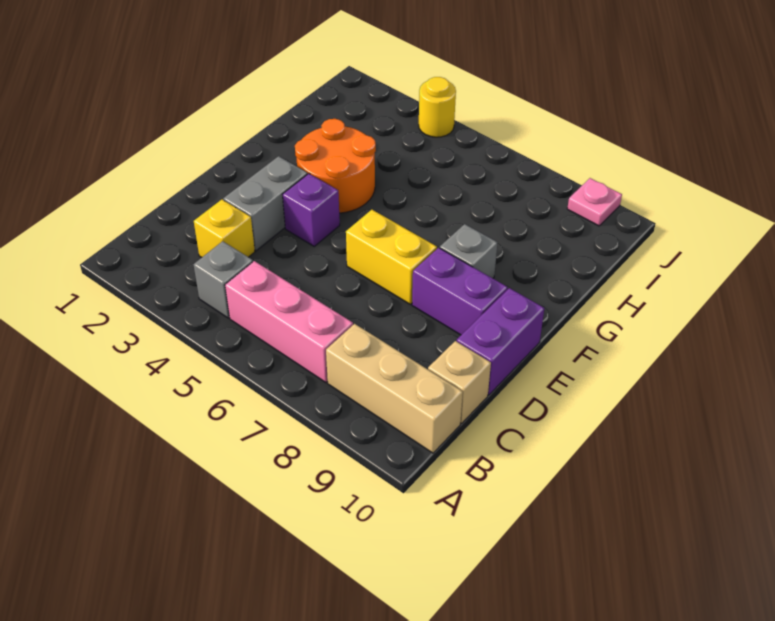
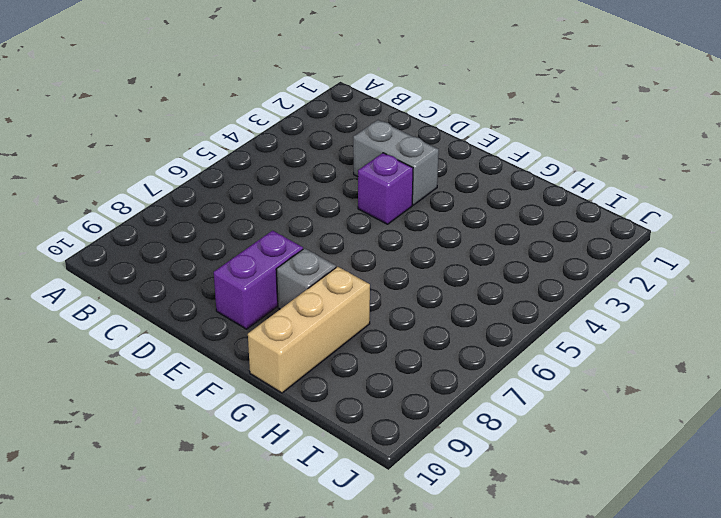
tan brick G8:G10 level 1 -> tan brick B8:B10 level 1
none -> grey brick B4 level 1
none -> pink brick B5:B7 level 1
none -> yellow brick C3 level 1

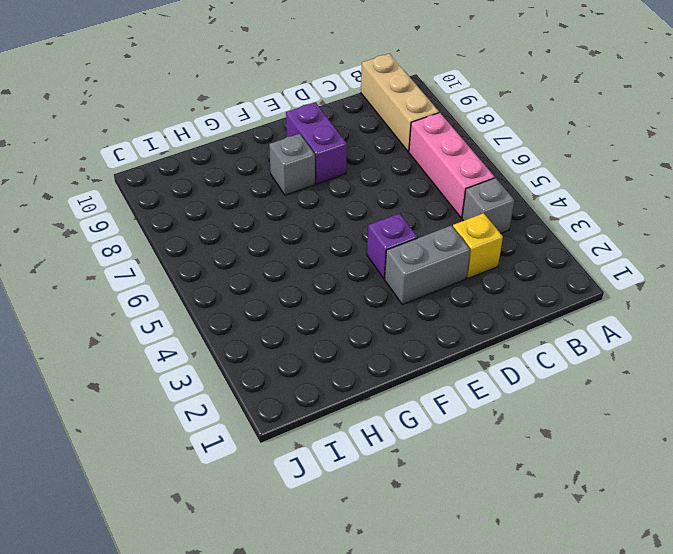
none -> tan brick C10 level 1
none -> purple brick D10:E10 level 1
none -> yellow brick E6:E7 level 1

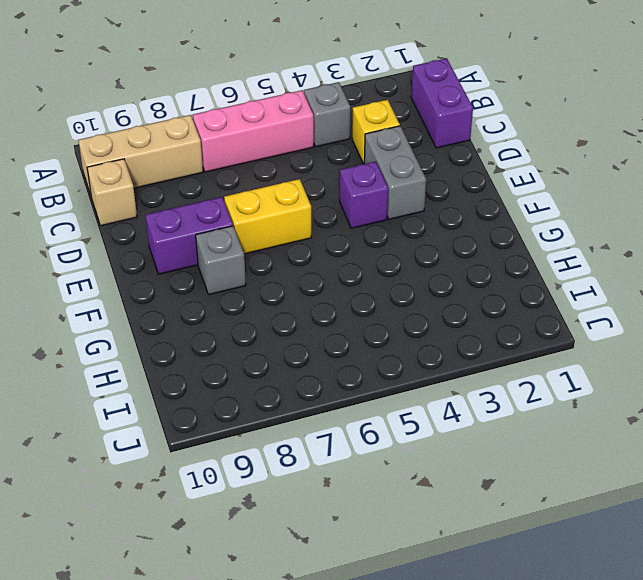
purple brick B1:C1 level 1 -> purple brick D10:E10 level 1
none -> orange round brick F3:G4 level 1
none -> yellow round brick J4 level 1
none -> pink plate J9 level 1

